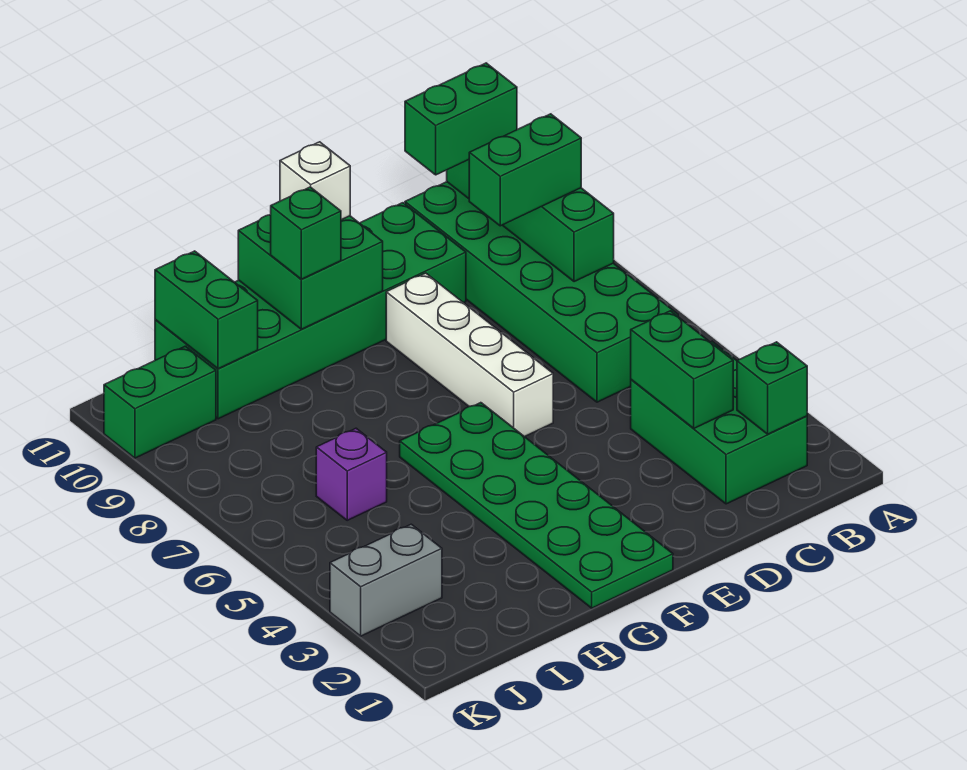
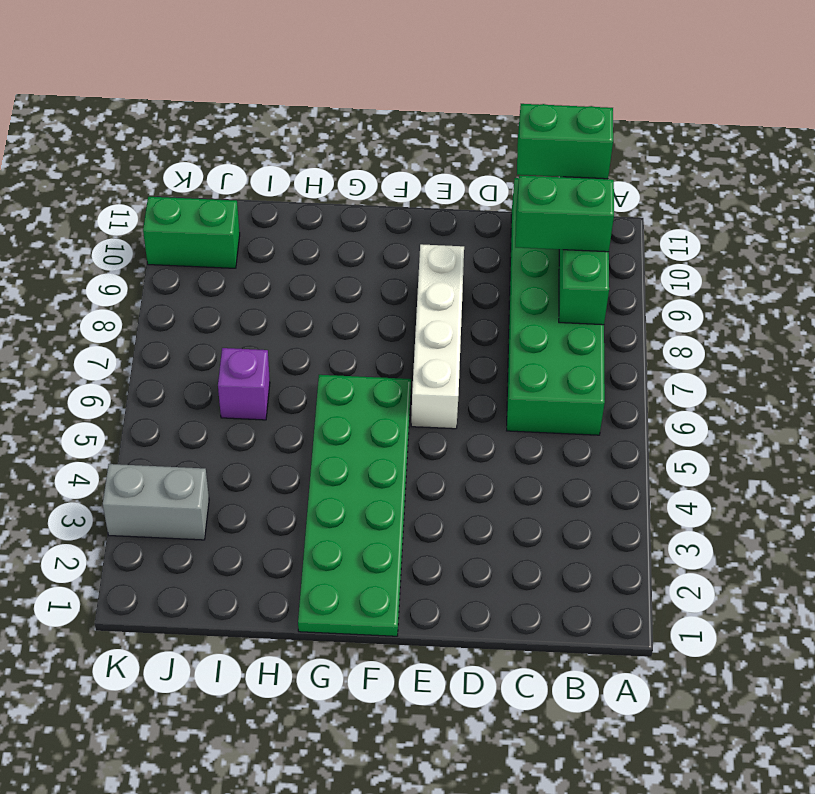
none -> green brick B2:C4 level 1
none -> green brick D10:I11 level 1
none -> green brick B2 level 2

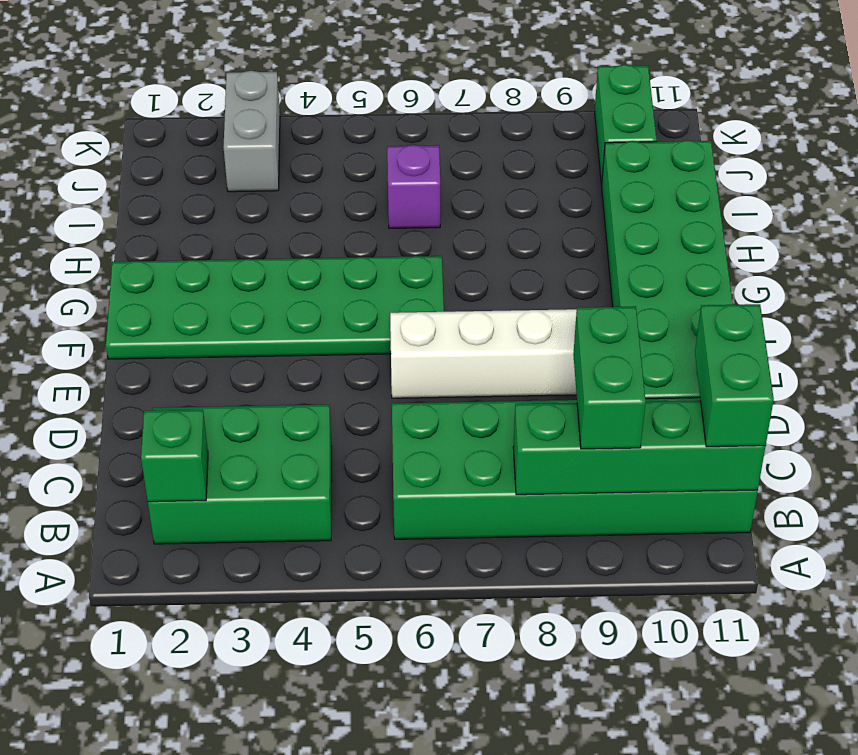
none -> green brick C3:C4 level 2
none -> green brick F10:G11 level 2
none -> green brick I10:I11 level 2

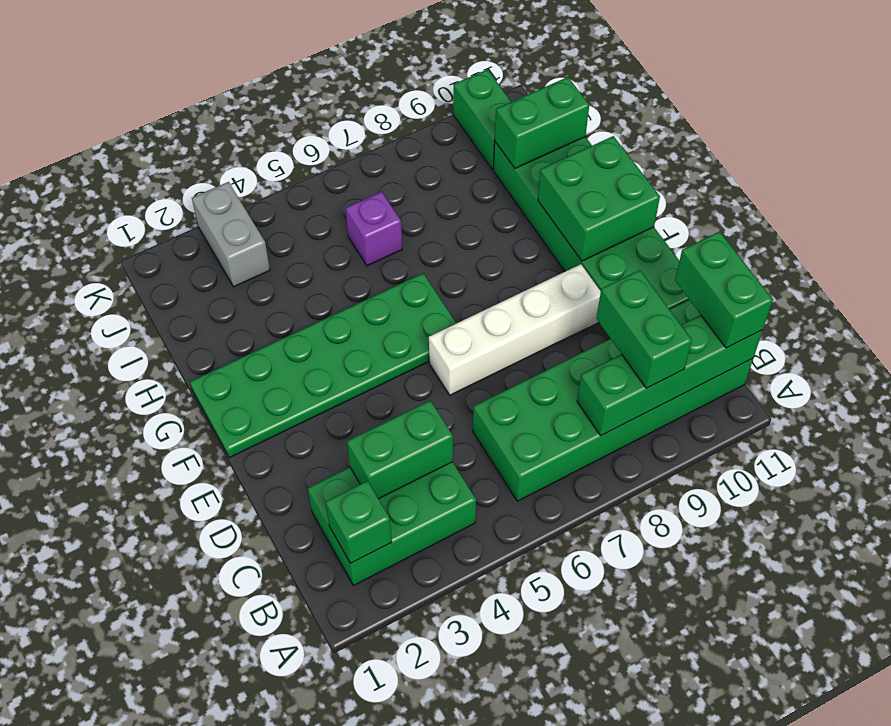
none -> white brick F11 level 3
none -> green brick G10 level 3

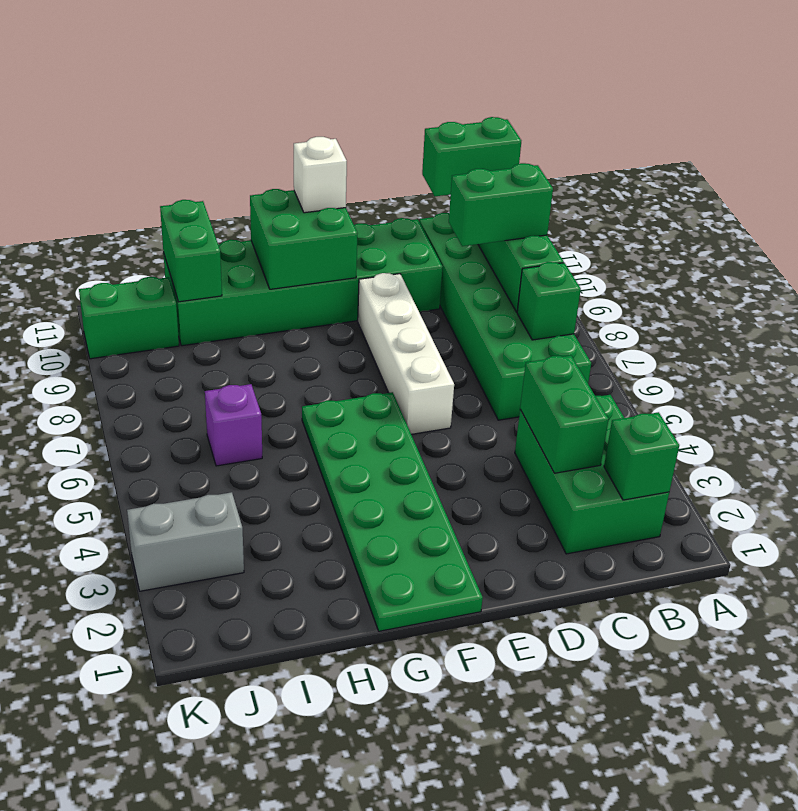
green brick B7 level 2 -> green brick G10 level 3

